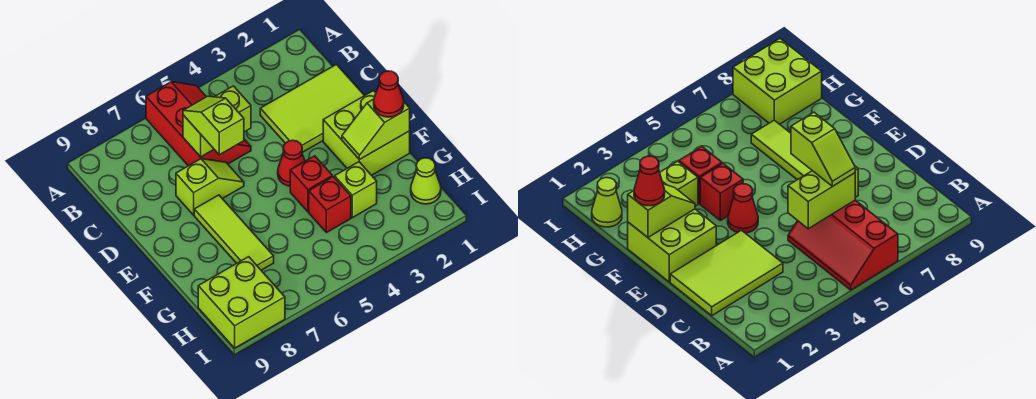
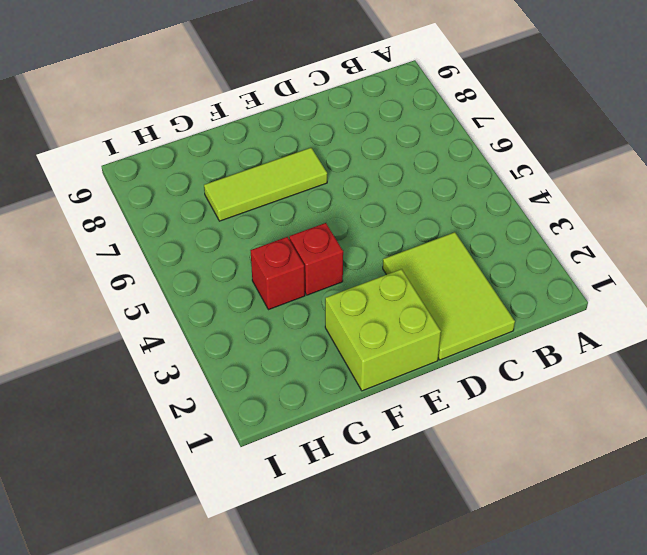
none -> red slope A5:C6 level 1 top 6
none -> lime slope D6:D7 level 1 top 7
none -> red cone E4 level 1

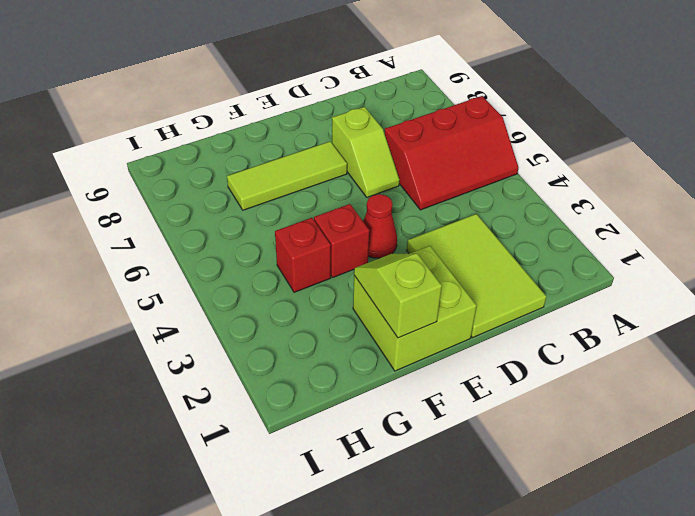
none -> lime brick G3 level 1
none -> lime cone H1 level 1
none -> lime brick H8:I9 level 1

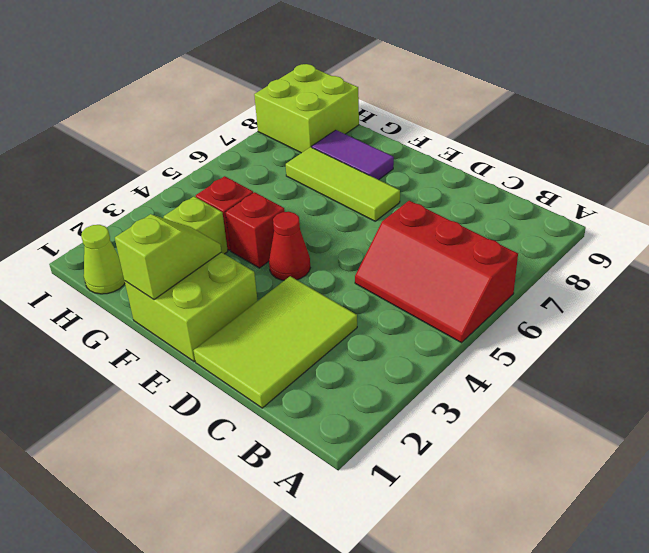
purple tile F8:G8 level 1 -> none
none -> lime slope D6:D7 level 1 top 7
none -> lime brick C5:C6 level 2
none -> lime slope C6:D6 level 3 top D

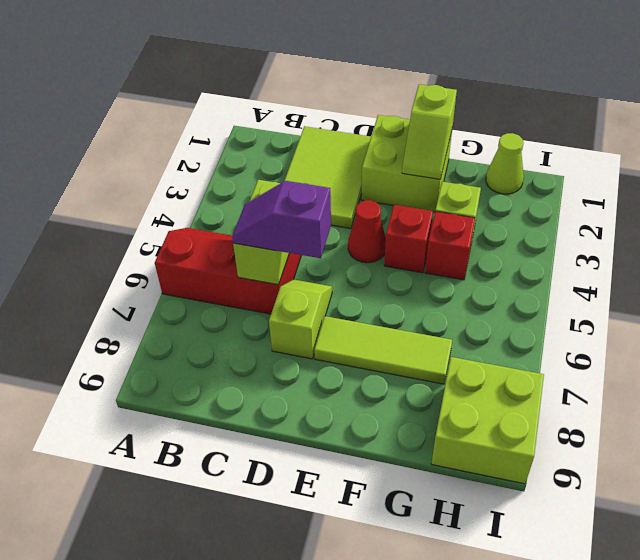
purple slope C6:D6 level 3 top D -> lime slope C6:D6 level 3 top D
none -> red cone F1 level 3

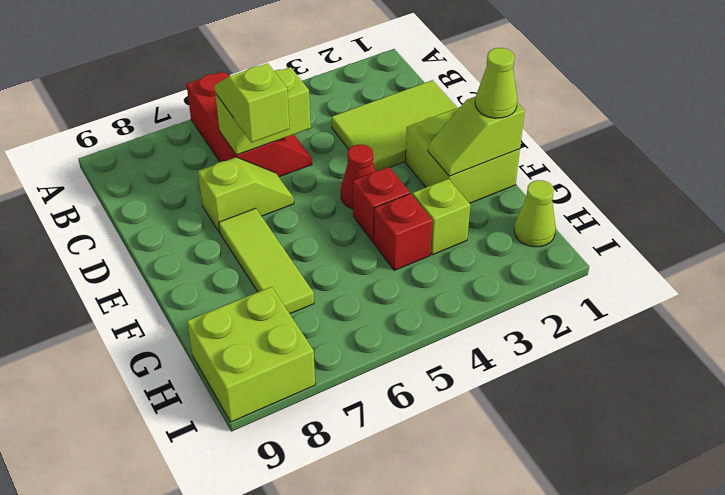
lime cone F1 level 3 -> red cone F1 level 3

